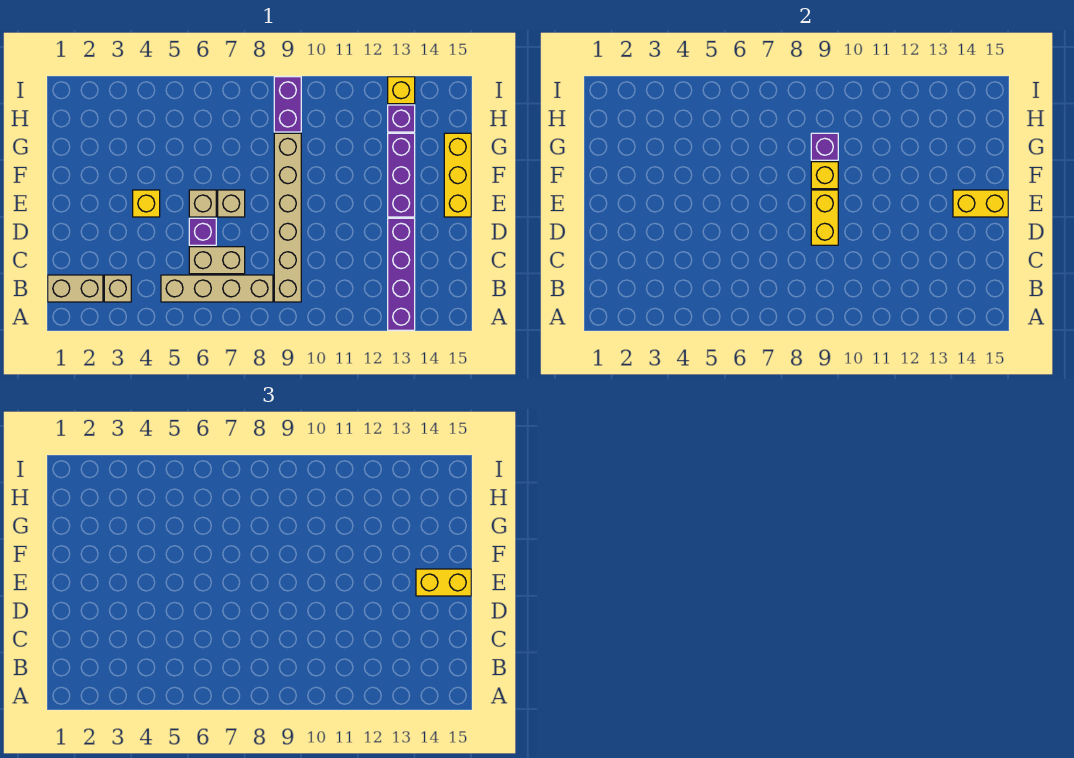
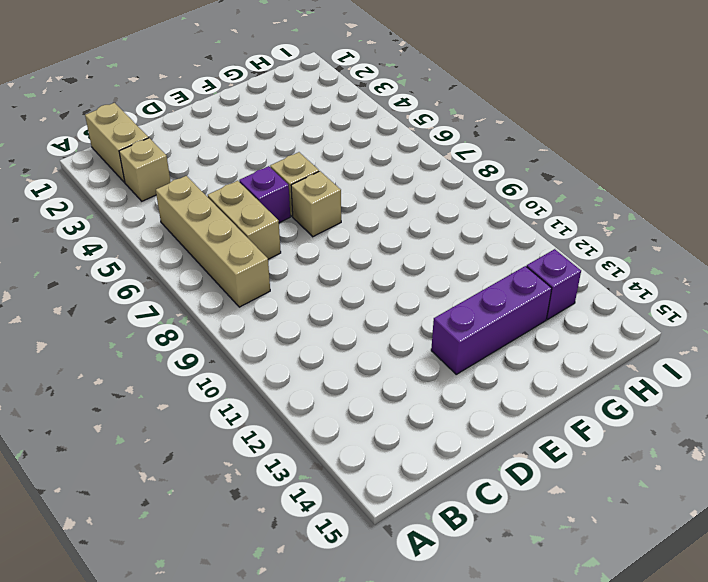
none -> purple brick A13:D13 level 1
none -> tan brick B9:G9 level 1
none -> yellow brick E4 level 1

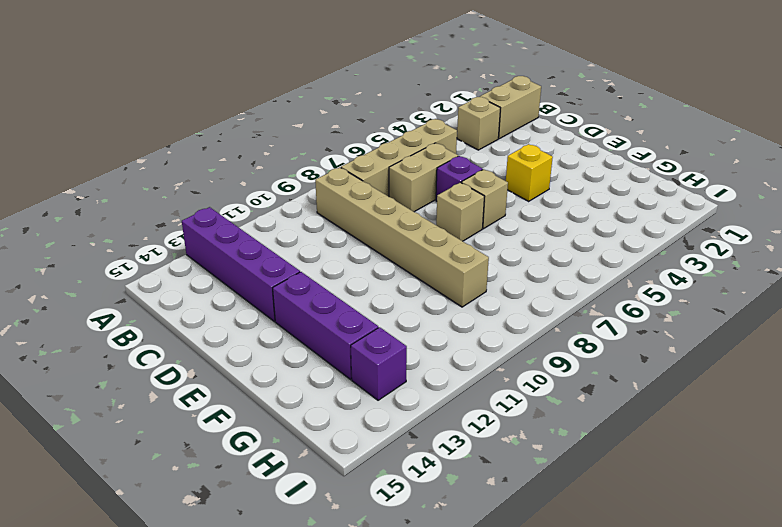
none -> yellow brick E15:G15 level 1
none -> purple brick H9:I9 level 1
none -> yellow brick I13 level 1

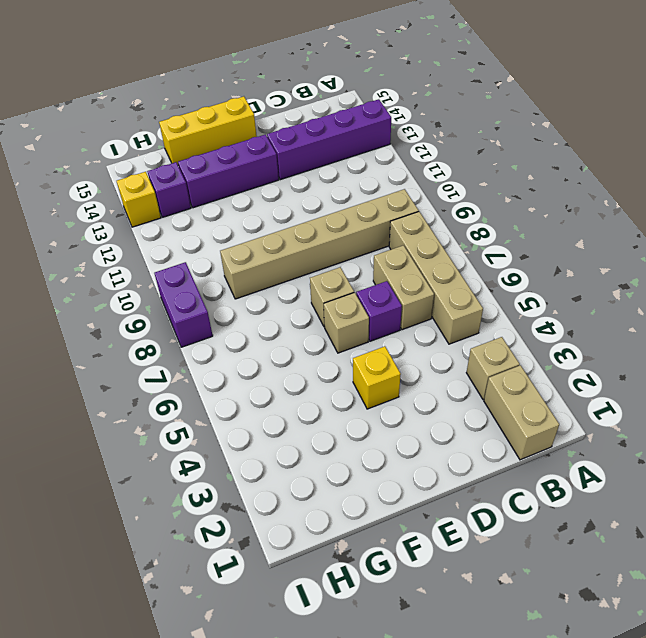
purple brick I8:I9 level 1 -> purple brick H9:I9 level 1
none -> yellow brick D9:E9 level 2
none -> yellow brick E14:E15 level 2
none -> yellow brick F9 level 2

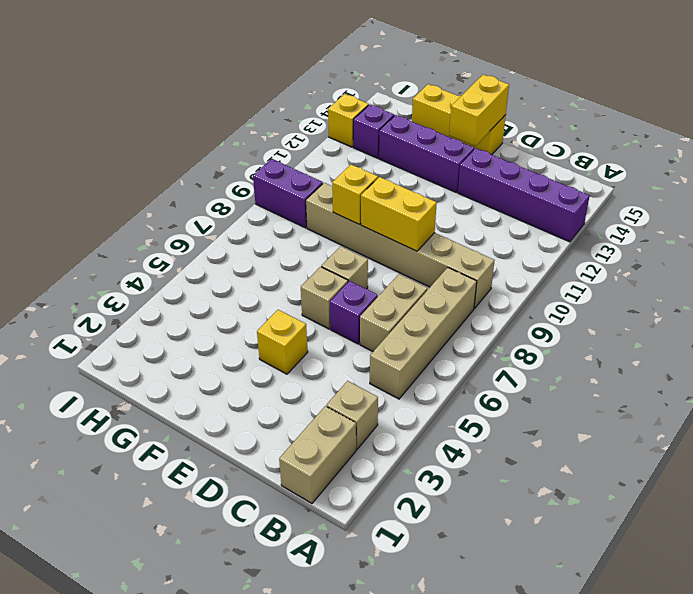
none -> purple brick G9 level 2
none -> yellow brick E14:E15 level 3

